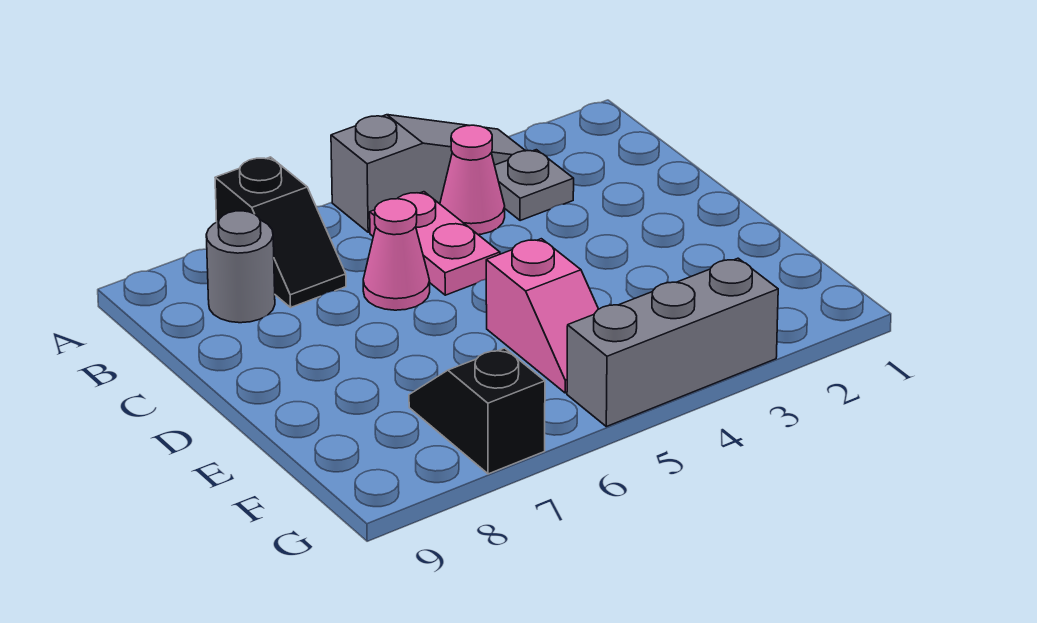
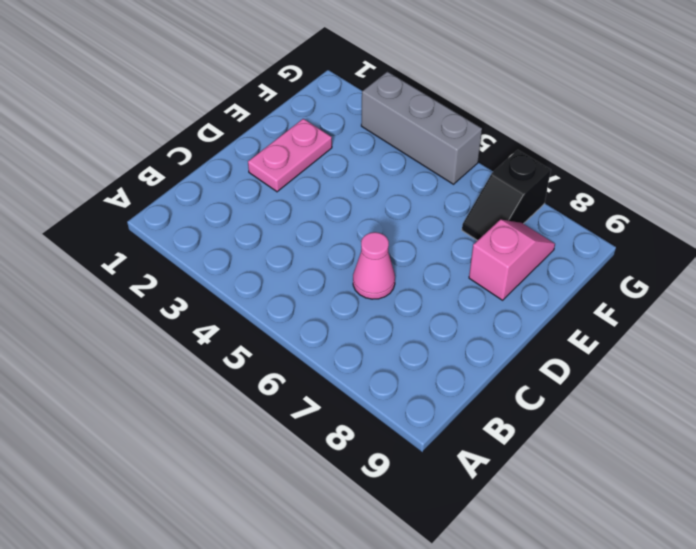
pink plate D2:E2 level 1 -> pink plate B5:C5 level 1
pink slope E8:F8 level 1 top E -> pink slope E5:F5 level 1 top E
none -> grey slope A3:A5 level 1 top 5
none -> black slope A7:B7 level 1 top A

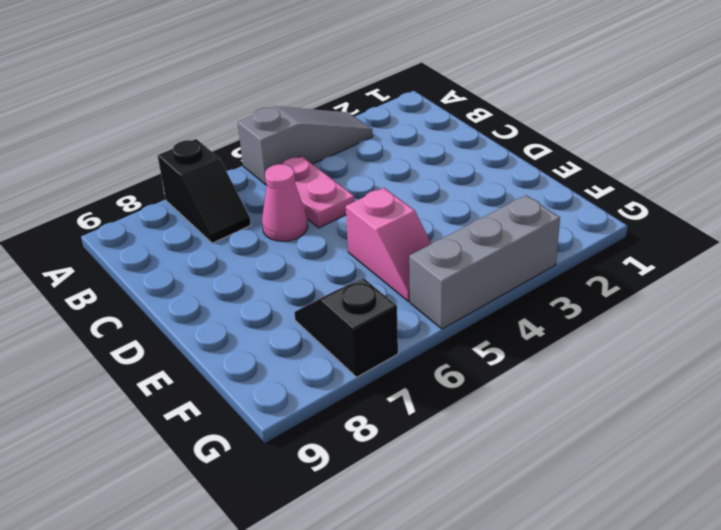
none -> grey plate B3 level 1
none -> pink cone B4 level 1

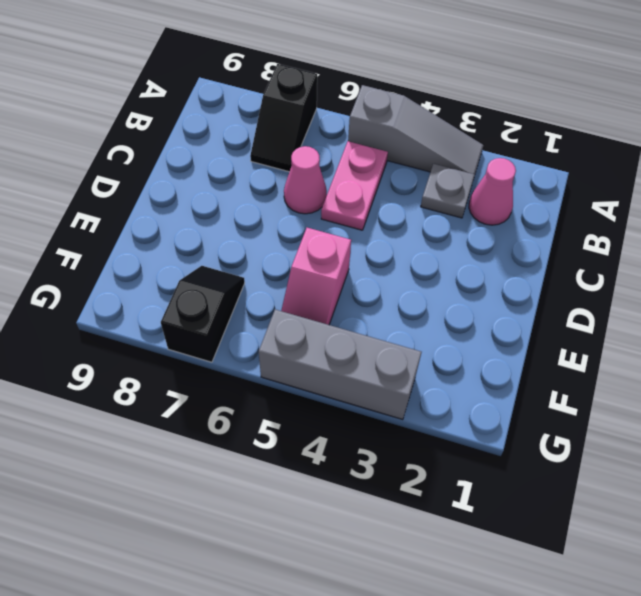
pink cone B2 level 1 -> pink cone B4 level 1
none -> grey round brick B8 level 1

